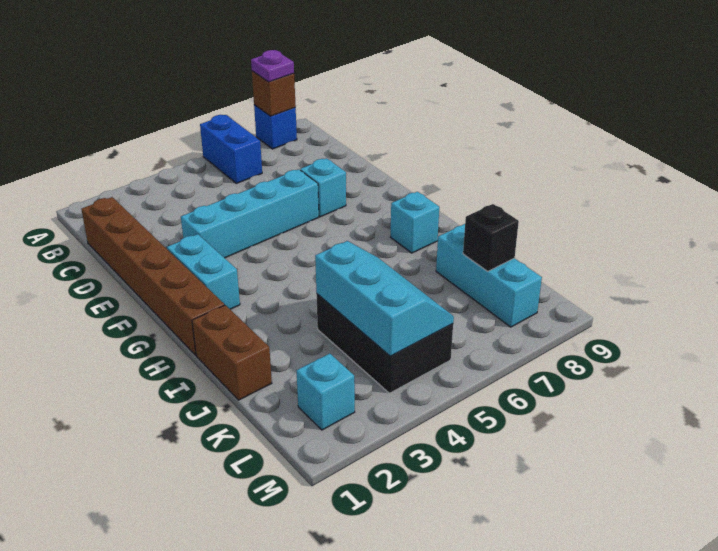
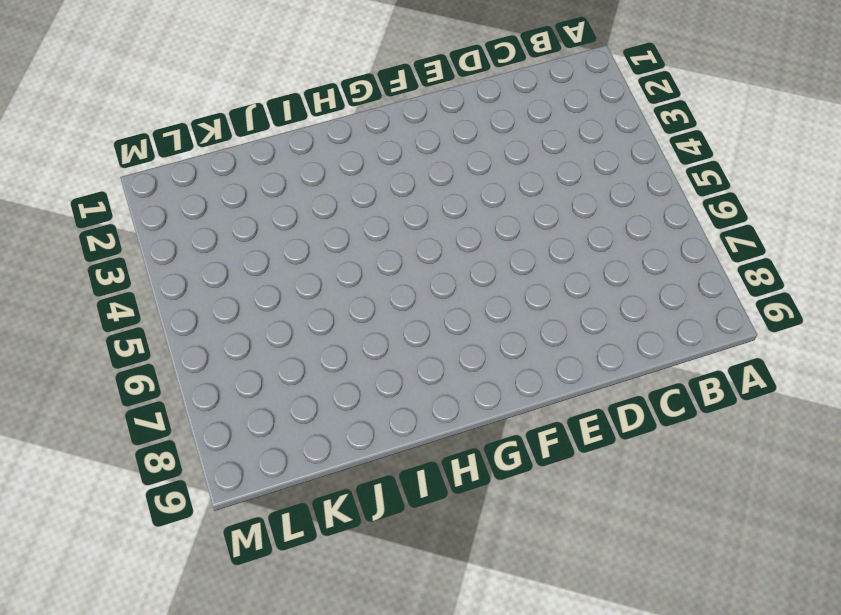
none -> blue brick A6:B6 level 1
none -> blue brick A8 level 1
none -> brown brick C1:H1 level 1

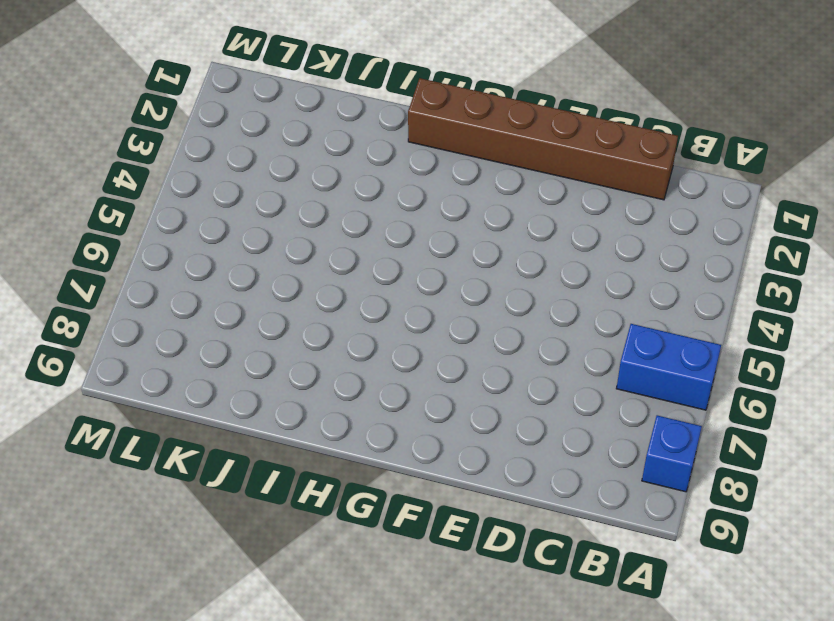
none -> cyan brick E3:E6 level 1
none -> cyan brick E7 level 1
none -> cyan brick F2:G2 level 1

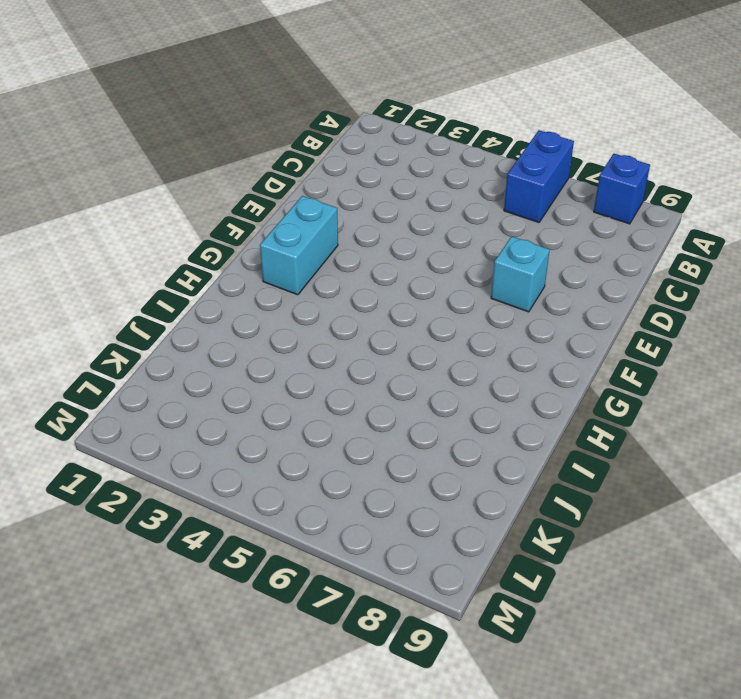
none -> brown brick C1:H1 level 1
none -> cyan brick E3:E6 level 1
none -> cyan brick H8 level 1

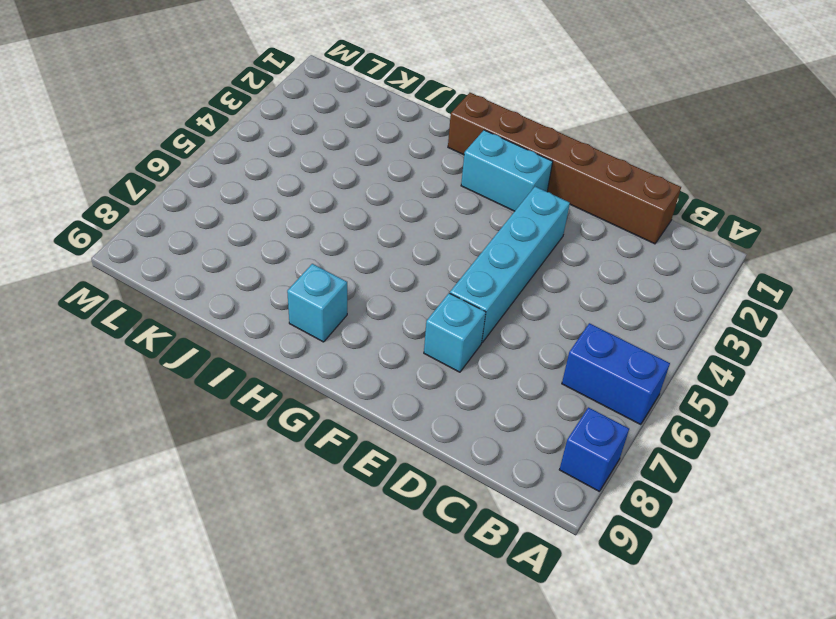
none -> brown brick I1:J1 level 1
none -> black brick J4:L5 level 1
none -> cyan brick J8:L8 level 1

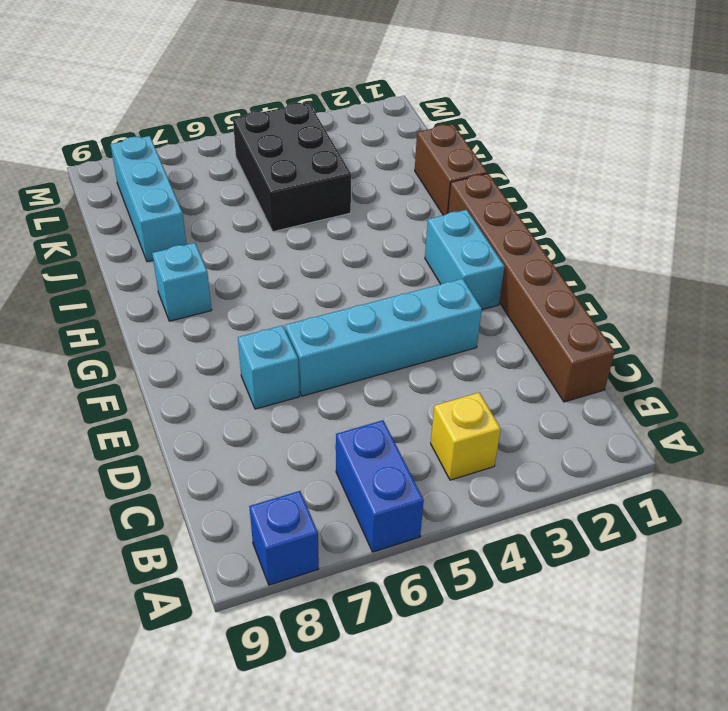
yellow brick B4 level 1 -> none
none -> cyan brick L2 level 1
none -> brown brick A8 level 2
none -> cyan slope J4:L5 level 2 top 4

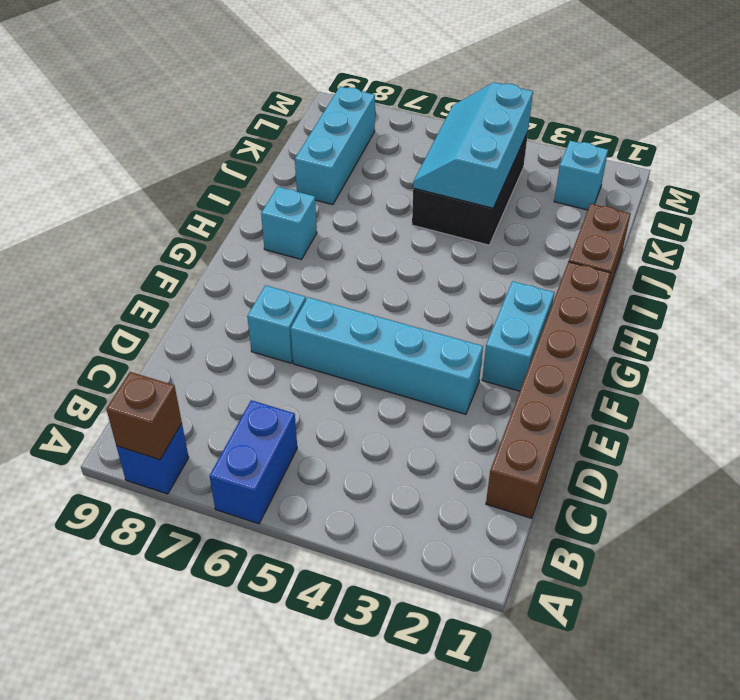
none -> black brick K8 level 2
none -> purple plate A8 level 3

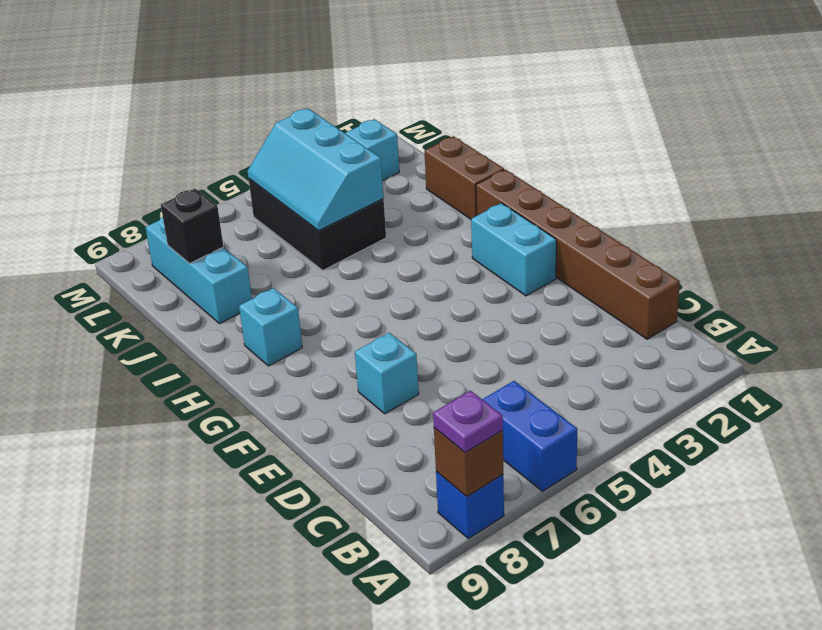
none -> cyan brick E3:E6 level 1

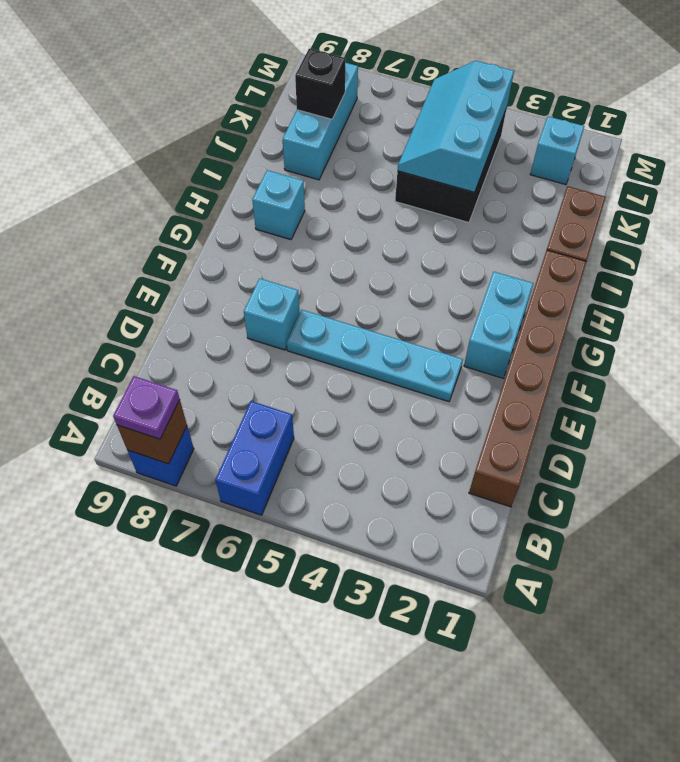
cyan plate E3:E6 level 1 -> cyan brick E3:E6 level 1

